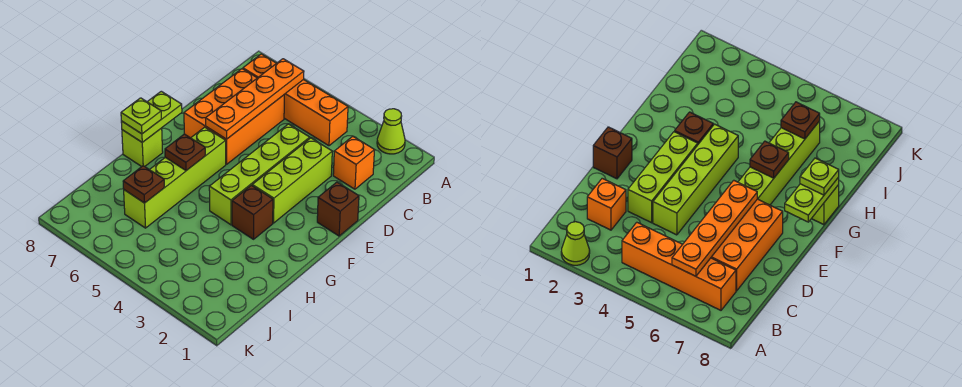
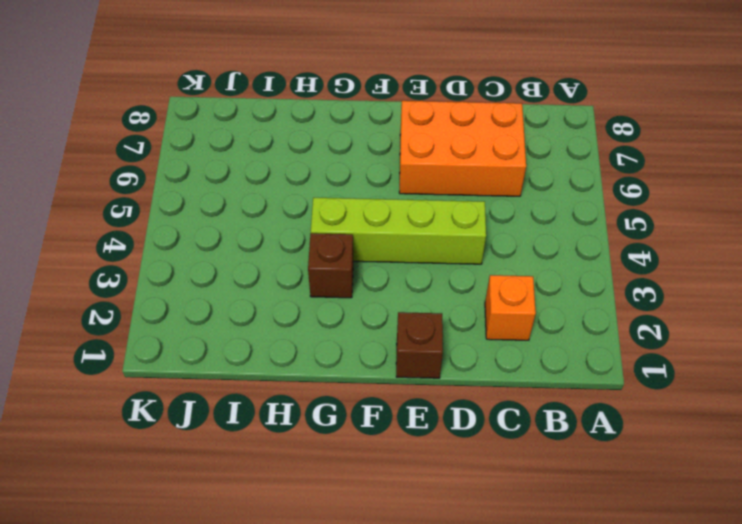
none -> lime cone A2 level 1
none -> orange brick B4:B7 level 1
none -> lime brick D3:F3 level 1

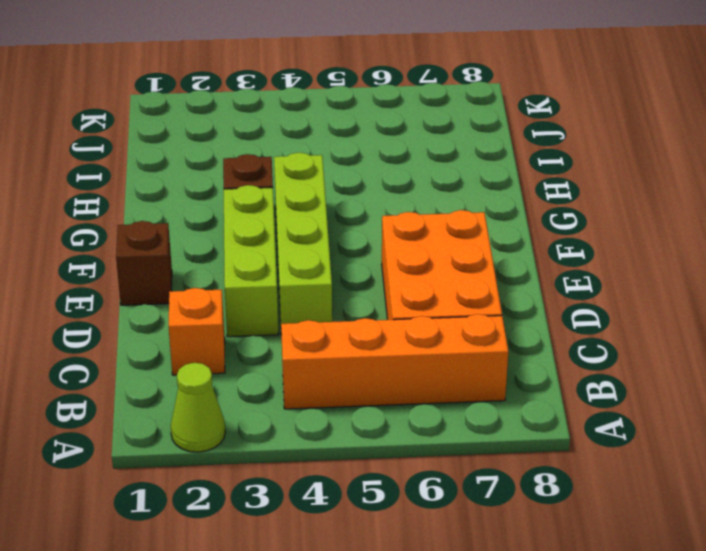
none -> lime brick F6:I6 level 1
none -> lime brick G8 level 1
none -> orange plate B6:E6 level 2

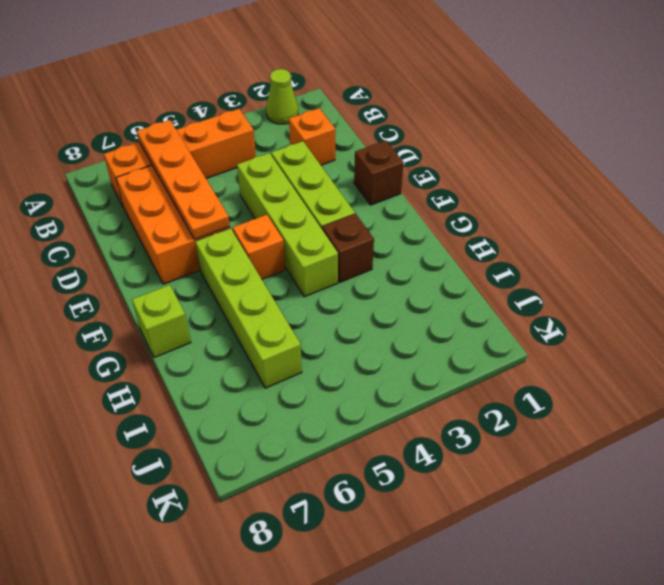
orange brick F5 level 1 -> none
none -> lime plate F8:G8 level 2
none -> brown plate G6 level 2
none -> brown plate I6 level 2

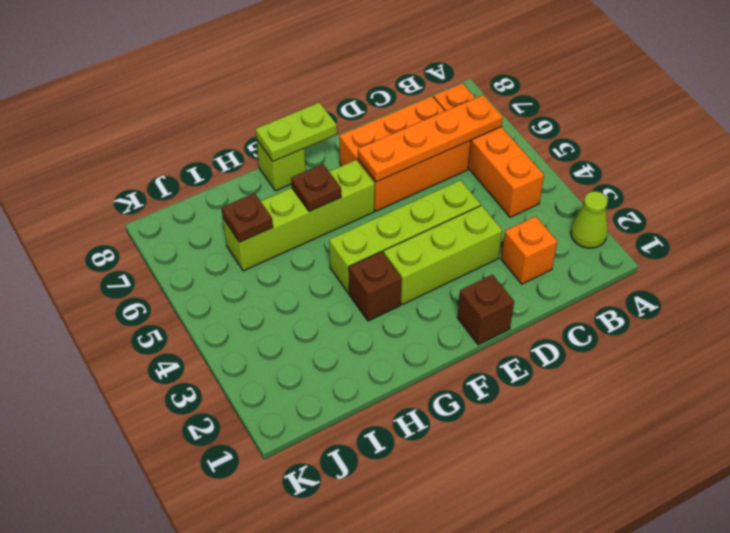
none -> lime plate G8 level 3

